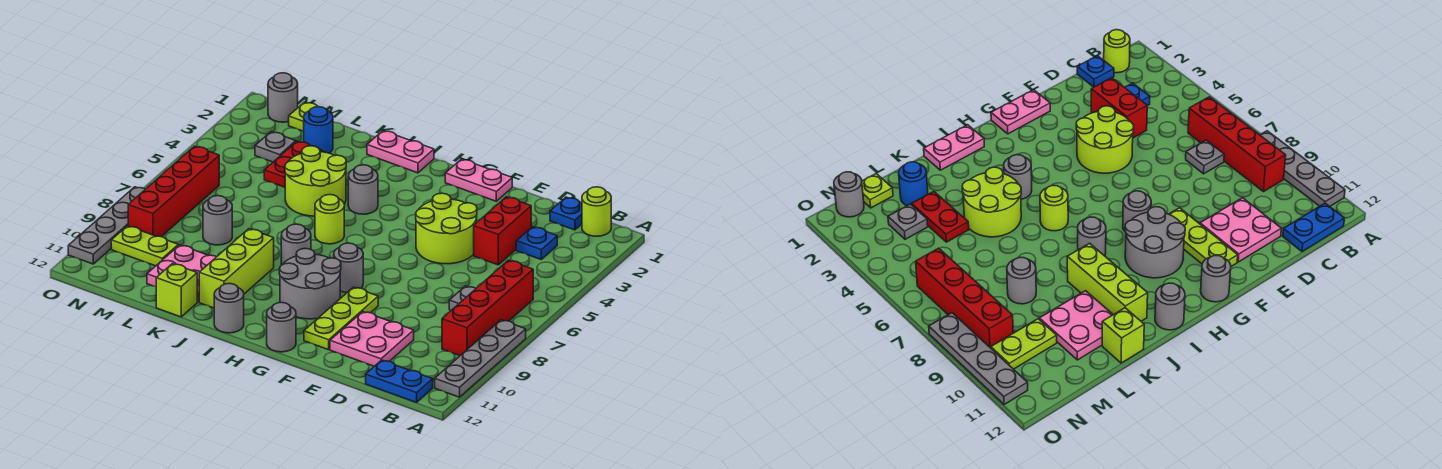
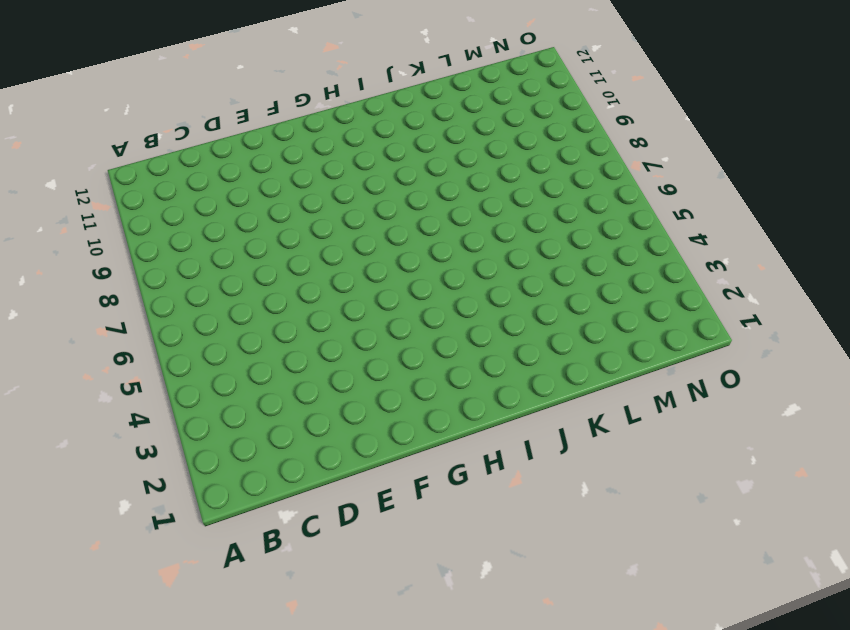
none -> grey plate A8:A11 level 1
none -> lime round brick B1 level 1
none -> red brick B6:B9 level 1
none -> blue plate B12:C12 level 1

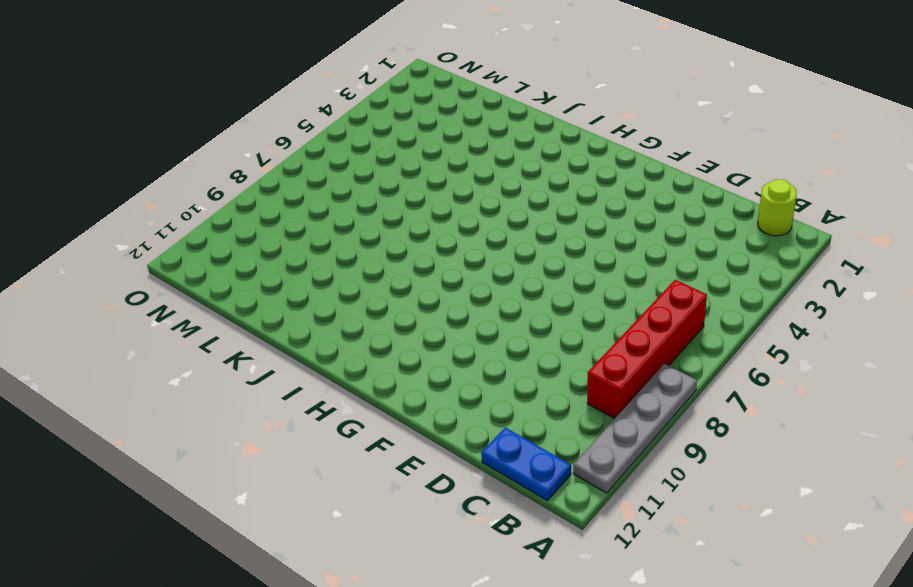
none -> blue plate C1 level 1
none -> blue plate C3 level 1
none -> grey plate C7 level 1
none -> red brick D3:D4 level 1

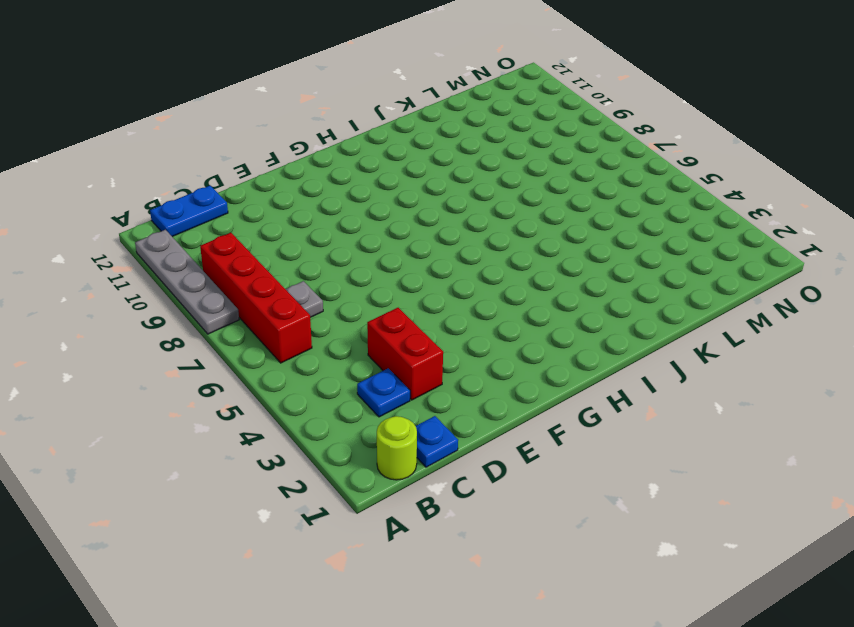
none -> pink plate D10:E11 level 1
none -> lime round brick E4:F5 level 1
none -> pink plate F1:G1 level 1
none -> lime plate F9:F11 level 1

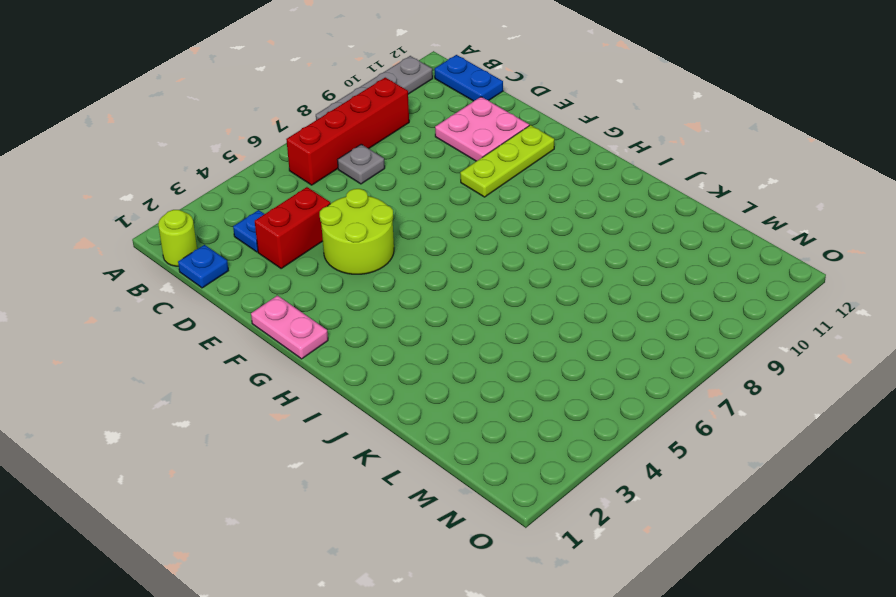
none -> grey round brick G8 level 1
none -> grey round brick G9:H10 level 1
none -> grey round brick G12 level 1
none -> pink plate I1:J1 level 1

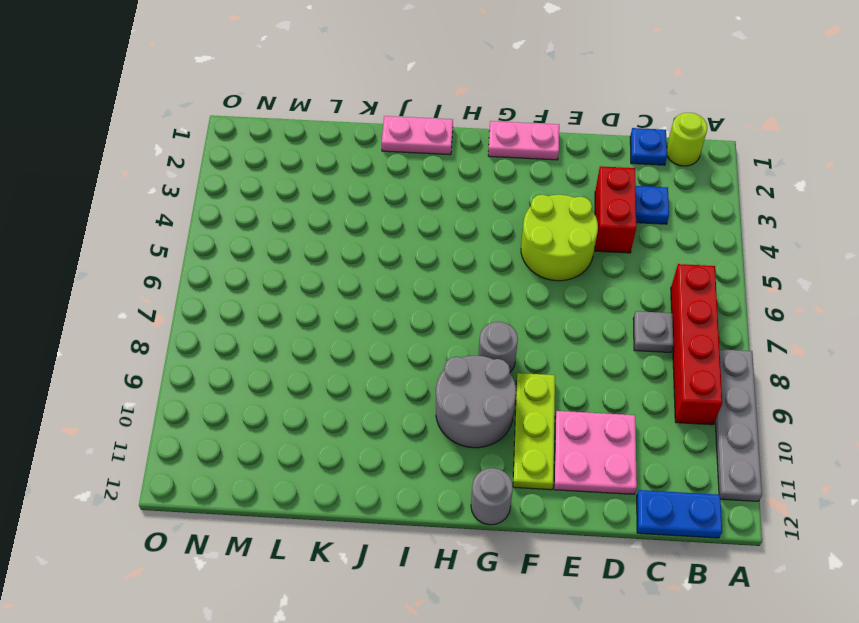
none -> grey round brick I4 level 1
none -> lime round brick I6 level 1
none -> grey round brick I8 level 1
none -> grey round brick I12 level 1

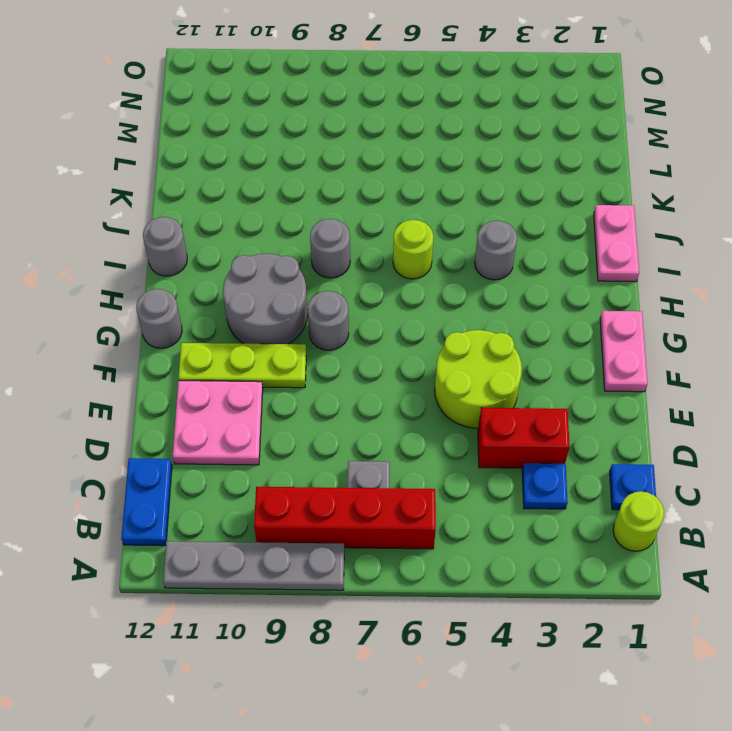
none -> lime round brick J4:K5 level 1
none -> lime brick J9:J11 level 1
none -> pink plate K10:L11 level 1
none -> lime brick K12 level 1

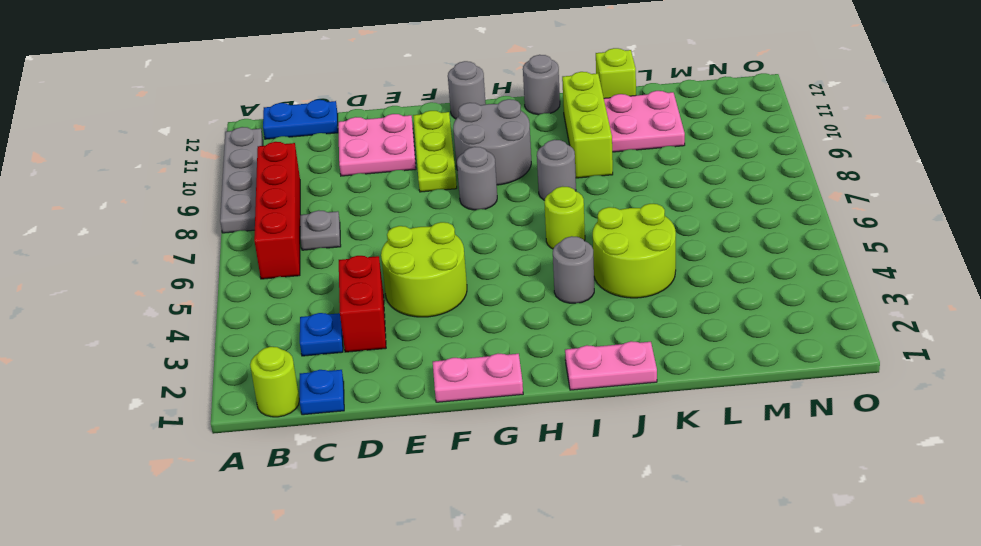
none -> blue round brick L2 level 1
none -> red plate L3:L4 level 1
none -> grey round brick L8 level 1
none -> lime plate M1 level 1

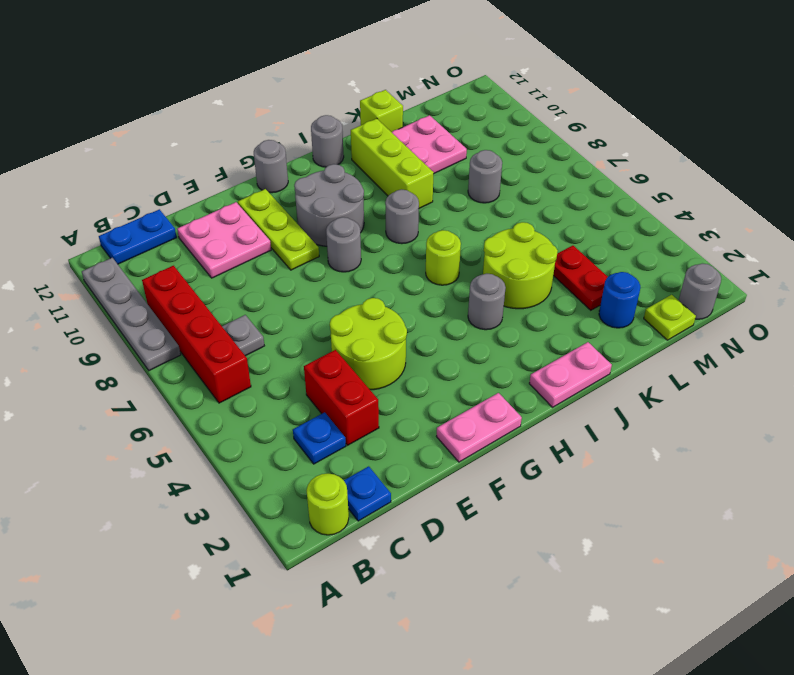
none -> grey plate M3 level 1
none -> lime plate M10:N10 level 1
none -> red brick N6:N9 level 1
none -> grey plate O8:O11 level 1

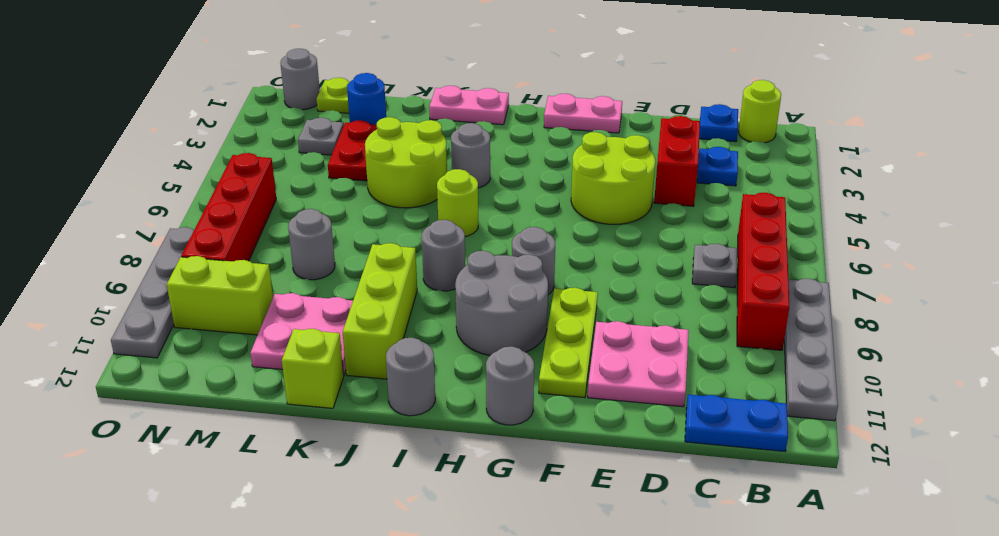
lime brick M10:N10 level 1 -> lime plate M10:N10 level 1

